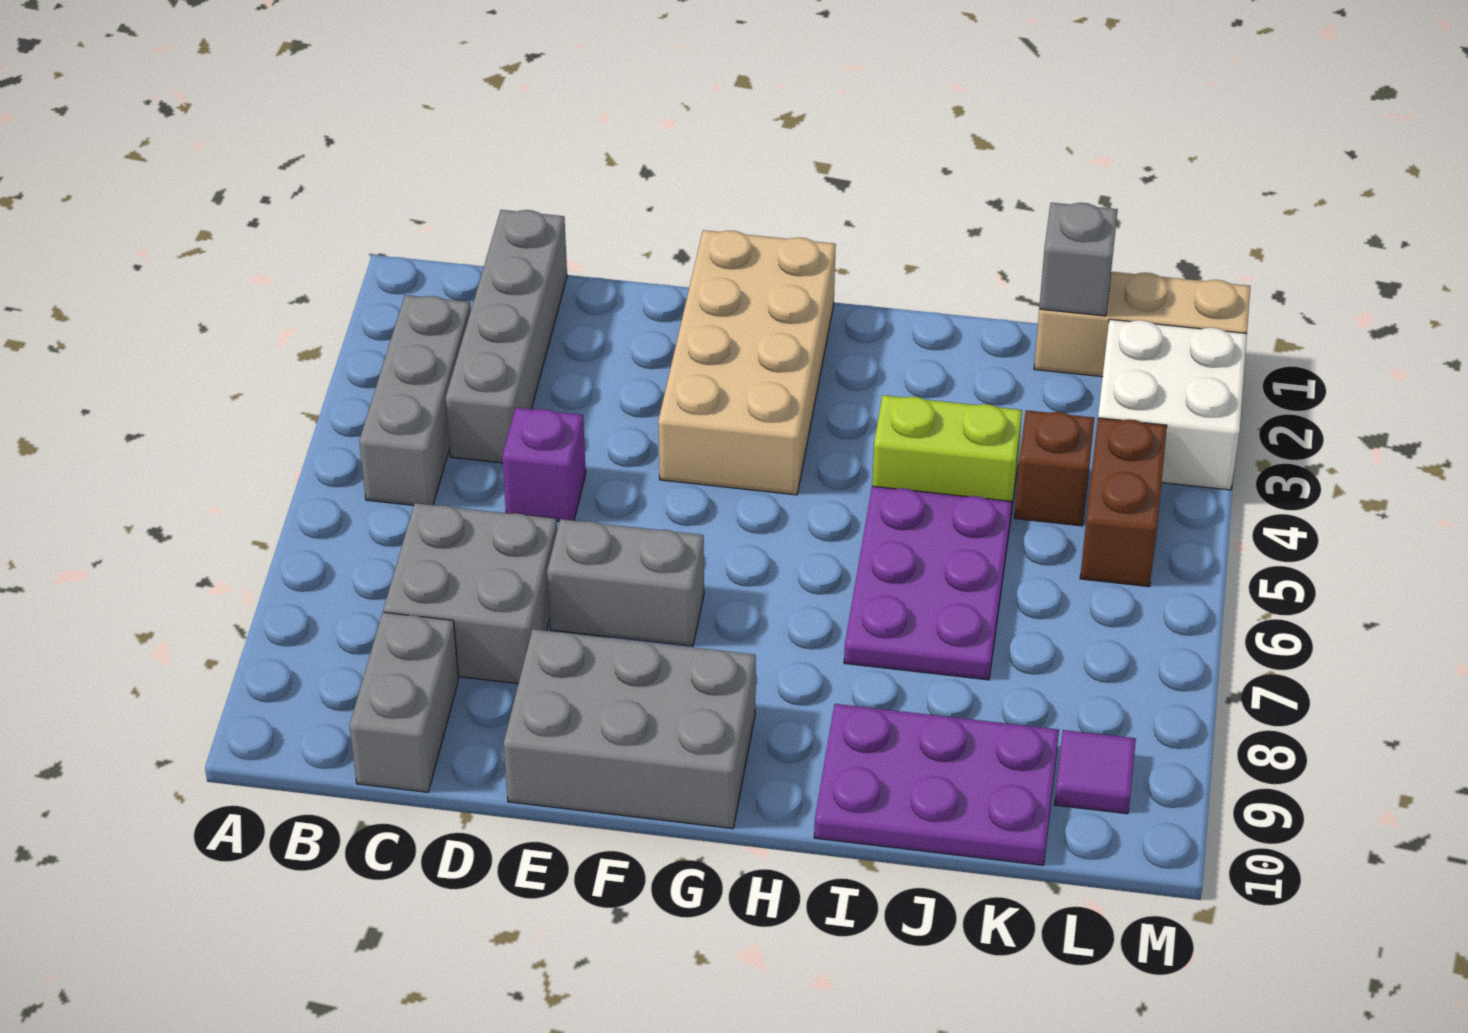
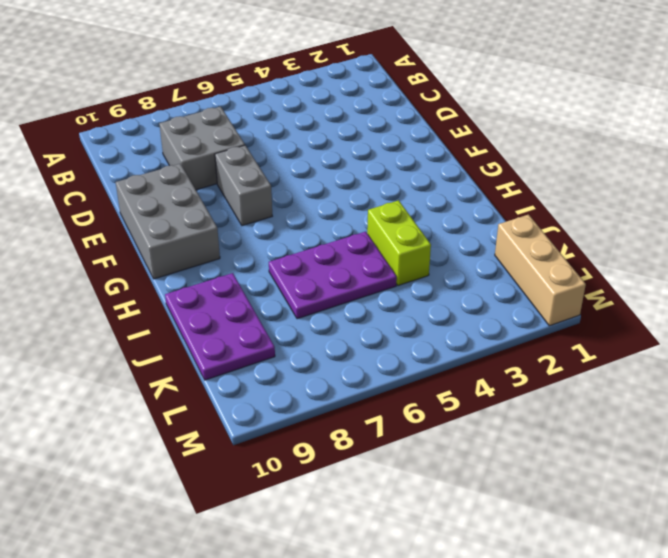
none -> grey brick B3:B5 level 1
none -> grey brick C1:C4 level 1
none -> grey brick C9:C10 level 1

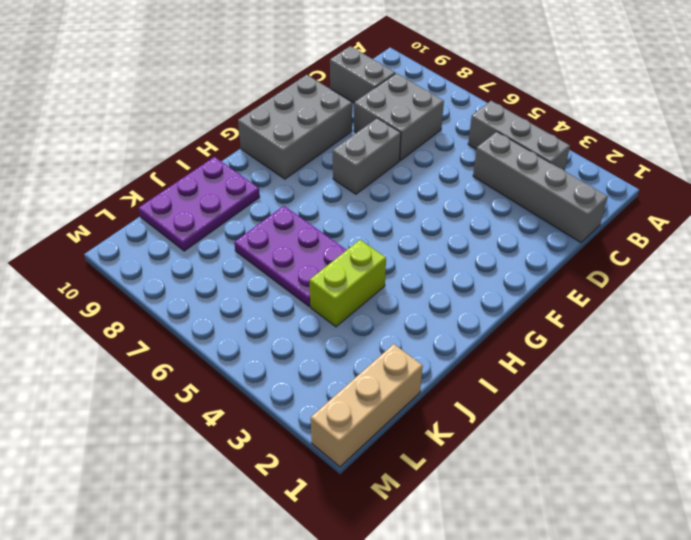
none -> purple brick D5 level 1
none -> tan brick F1:G4 level 1
none -> brown brick K4 level 1

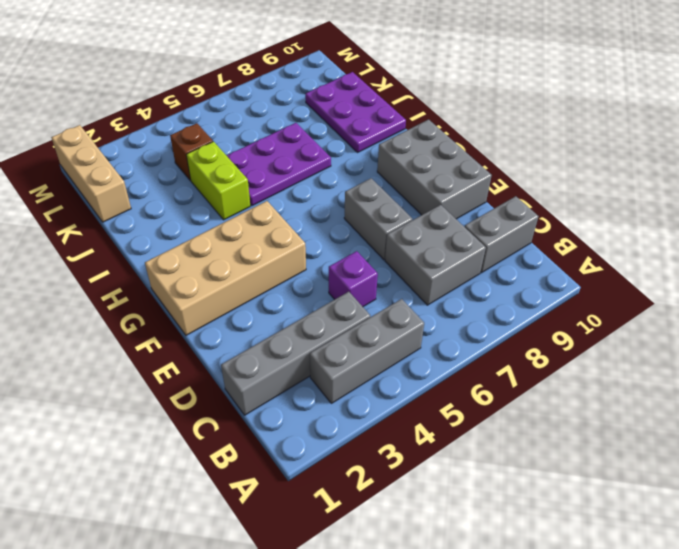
none -> white brick L2:M3 level 1
none -> brown brick L4:L5 level 1
none -> purple tile L9 level 1

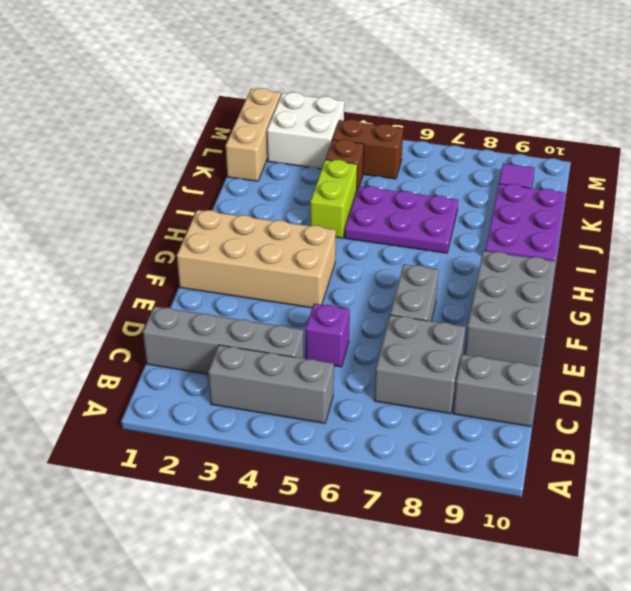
none -> grey brick K1 level 2

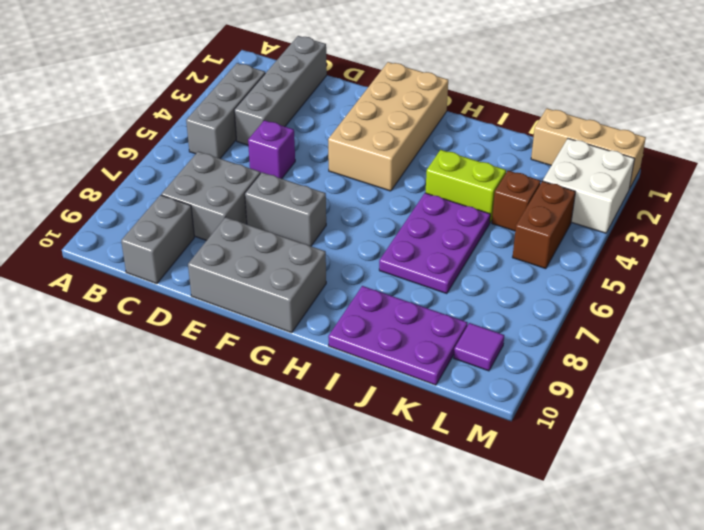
none -> grey brick K1 level 2

